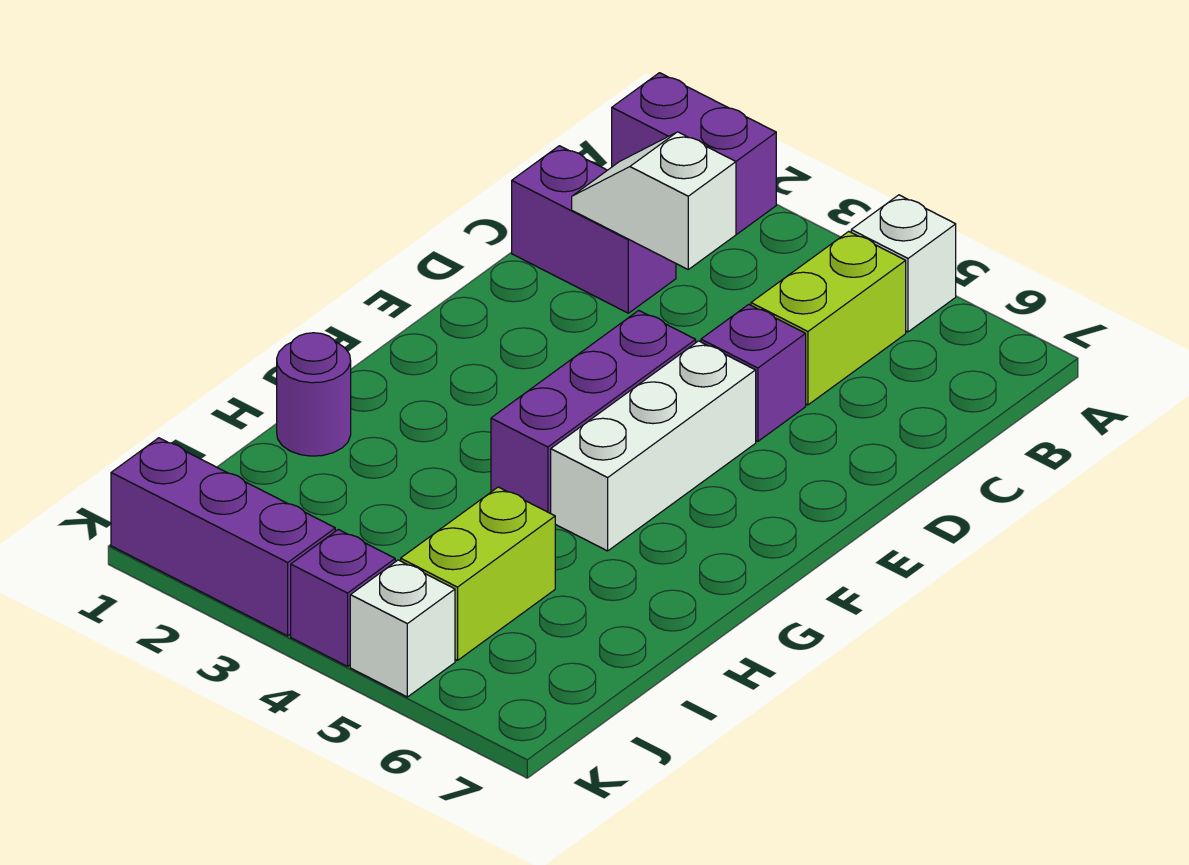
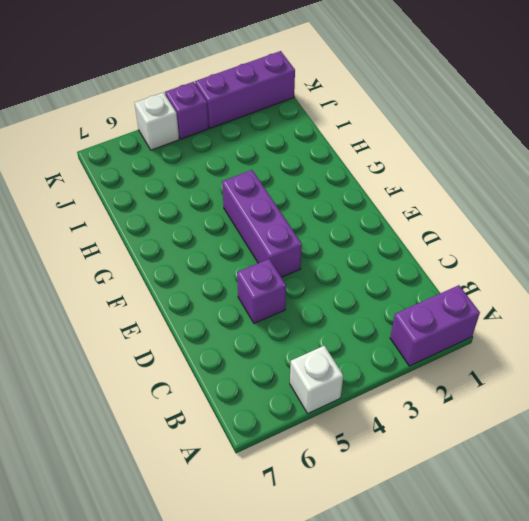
none -> lime brick B5:C5 level 1
none -> purple brick C1:C2 level 1
none -> white brick E5:G5 level 1

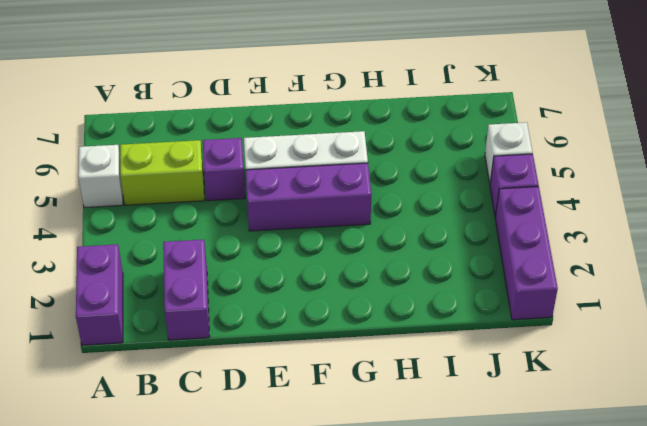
none -> purple round brick H1 level 1
none -> lime brick I5:J5 level 1
none -> white slope C2:C3 level 2 top 3

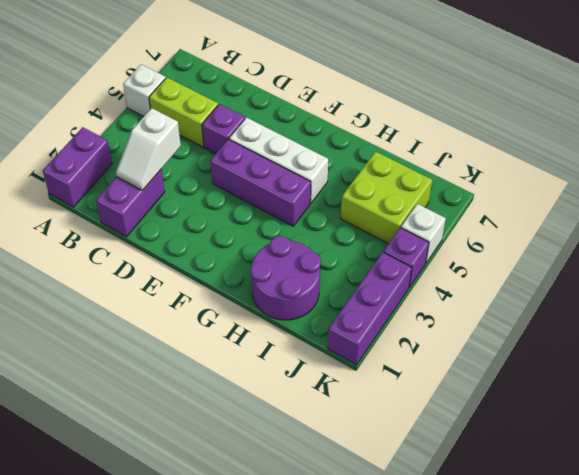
purple round brick H1:I2 level 1 -> purple round brick H1 level 1
lime brick I5:J6 level 1 -> lime brick I5:J5 level 1

